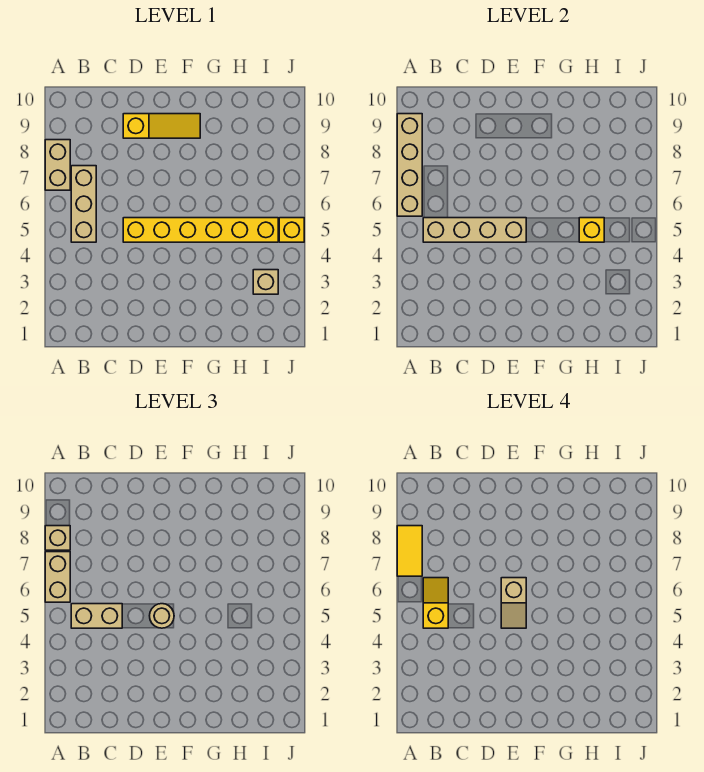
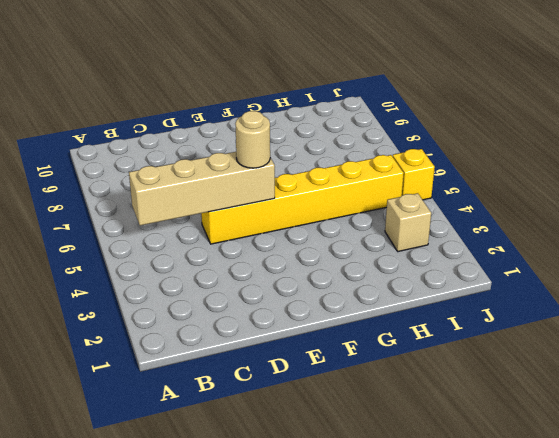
none -> tan brick A7:A8 level 1
none -> tan brick B5:B7 level 1
none -> yellow slope D9:F9 level 1 top D

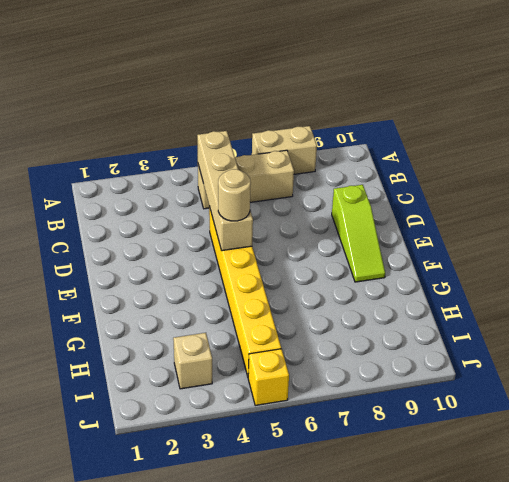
lime slope D9:F9 level 1 top D -> yellow slope D9:F9 level 1 top D
none -> tan brick A6:A9 level 2
none -> yellow brick H5 level 2
none -> tan brick A6:A7 level 3

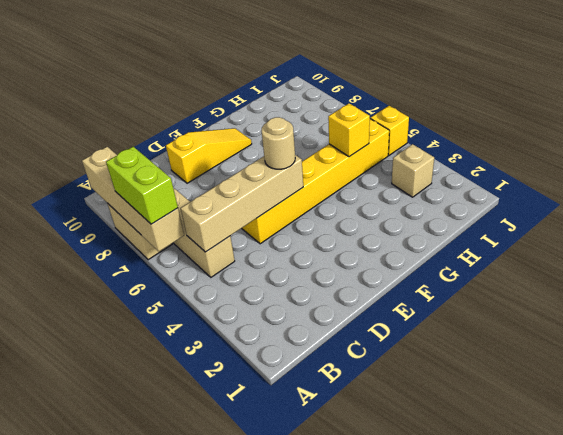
lime brick A6:A7 level 3 -> tan brick A6:A7 level 3
none -> tan brick A8 level 3
none -> tan brick B5:C5 level 3
none -> yellow tile A7:A8 level 4

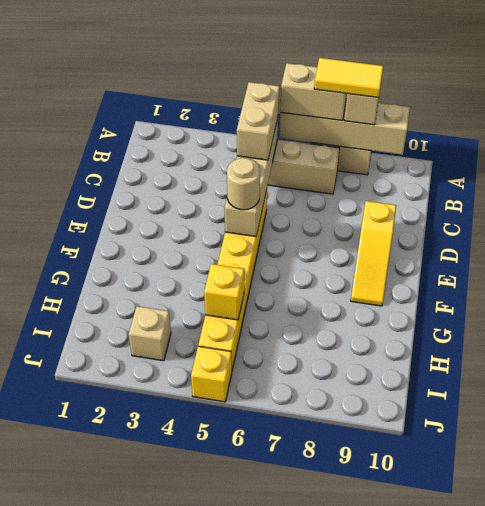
none -> yellow slope B5:B6 level 4 top 5
none -> tan slope E5:E6 level 4 top 6

